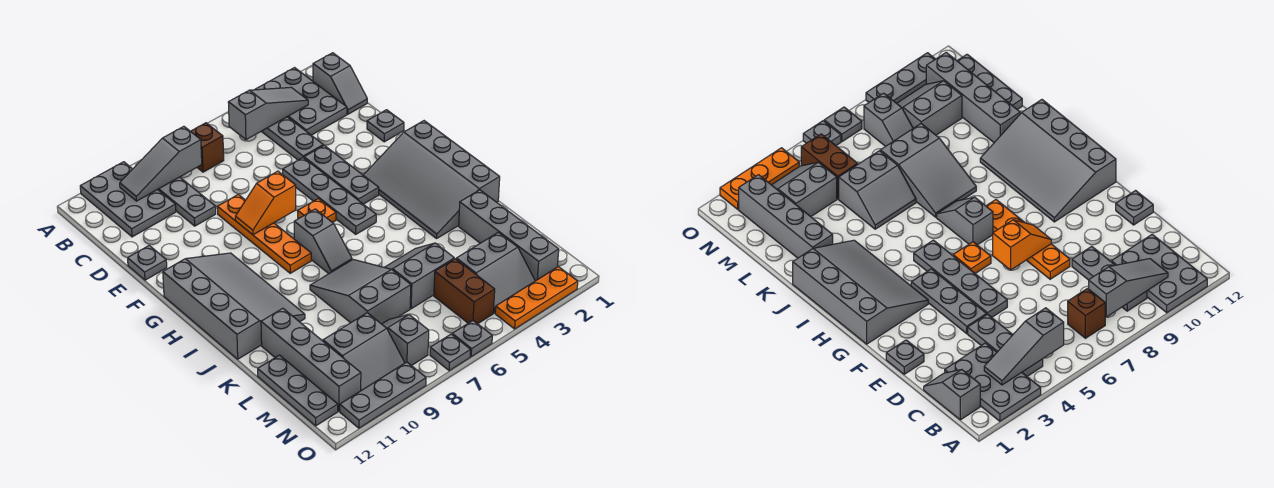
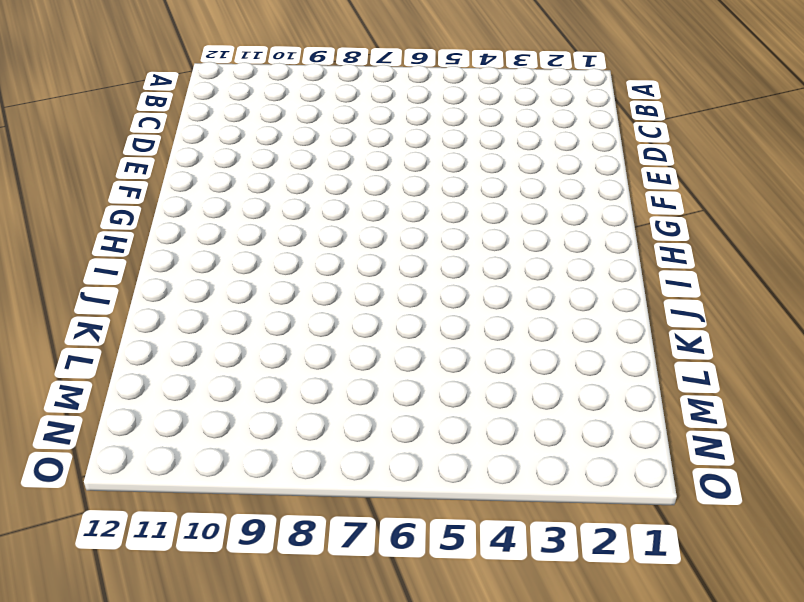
none -> grey plate A2:C3 level 1
none -> grey plate A10:C11 level 1
none -> grey slope B1:C1 level 1 top B
none -> grey plate B4:D4 level 1

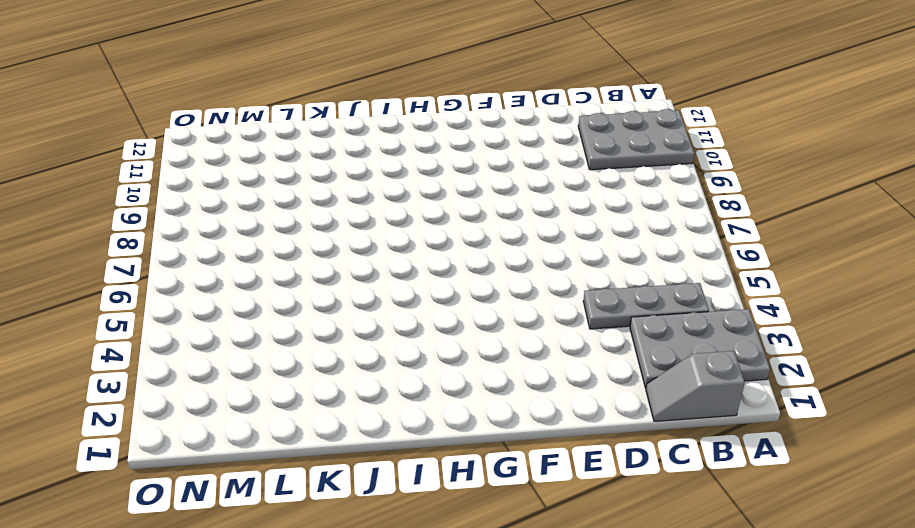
none -> brown brick B7 level 1
none -> grey plate B9:D9 level 1
none -> grey plate E1 level 1
none -> grey plate E4:G4 level 1

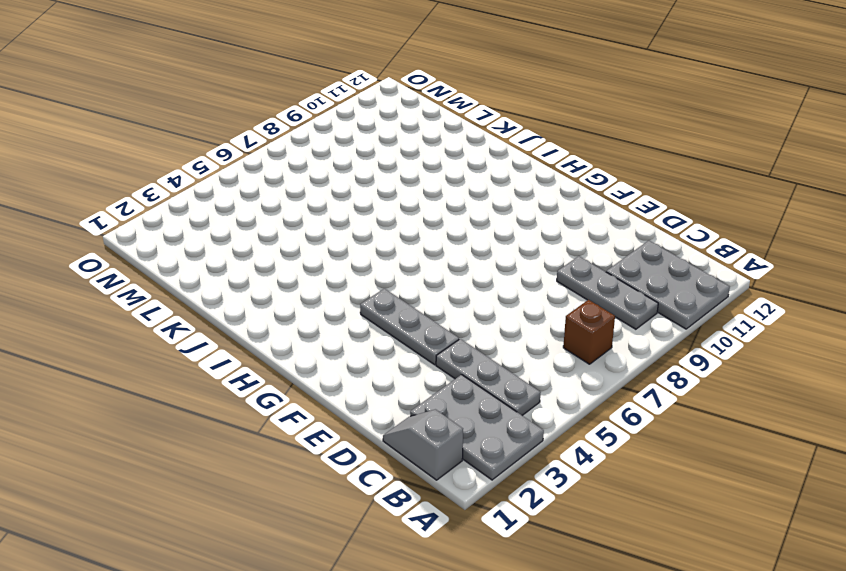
none -> grey plate E1 level 1
none -> grey plate E5:H5 level 1
none -> orange plate E8:H8 level 1
none -> grey plate E12 level 1

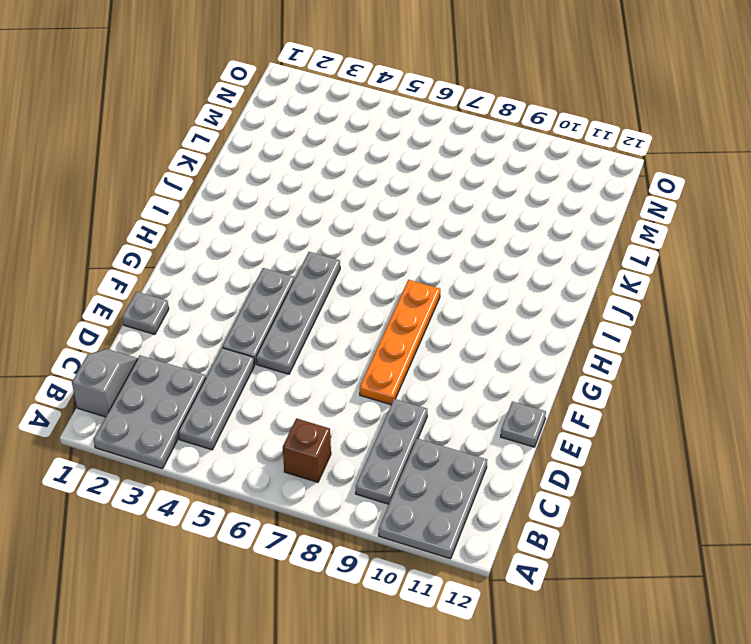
none -> grey slope G1:J3 level 1 top 1
none -> orange plate G6 level 1
none -> grey slope G10:J12 level 1 top 12
none -> grey slope H7:I7 level 1 top H

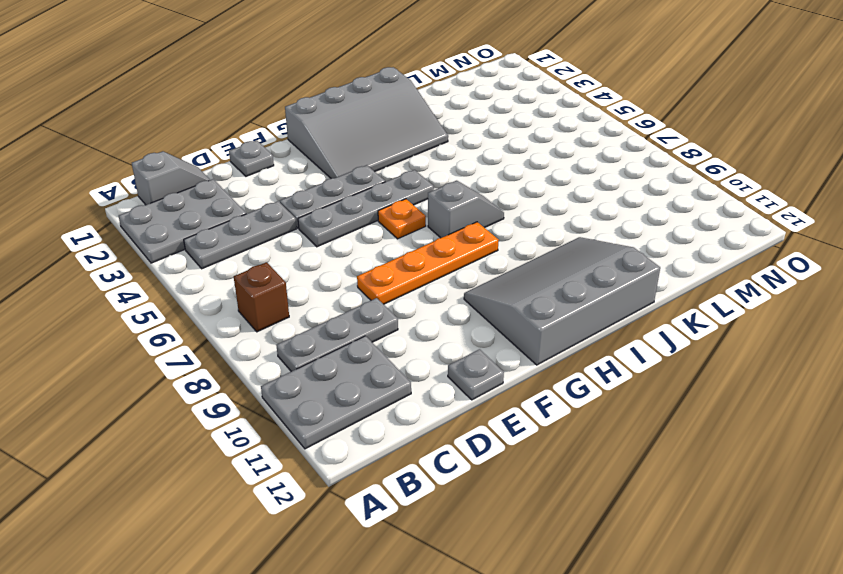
none -> grey slope J7:L8 level 1 top L
none -> grey brick K2:N2 level 1
none -> grey slope K5:L6 level 1 top L
none -> grey brick K11:N11 level 1

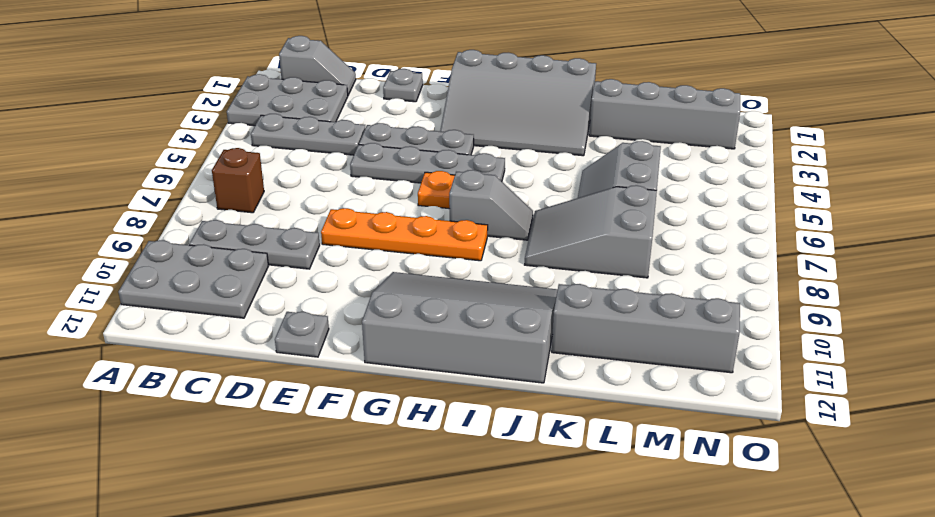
none -> grey plate L12:N12 level 1
none -> grey slope M3:N4 level 1 top M
none -> brown brick M5:N5 level 1
none -> grey slope M8:N8 level 1 top N

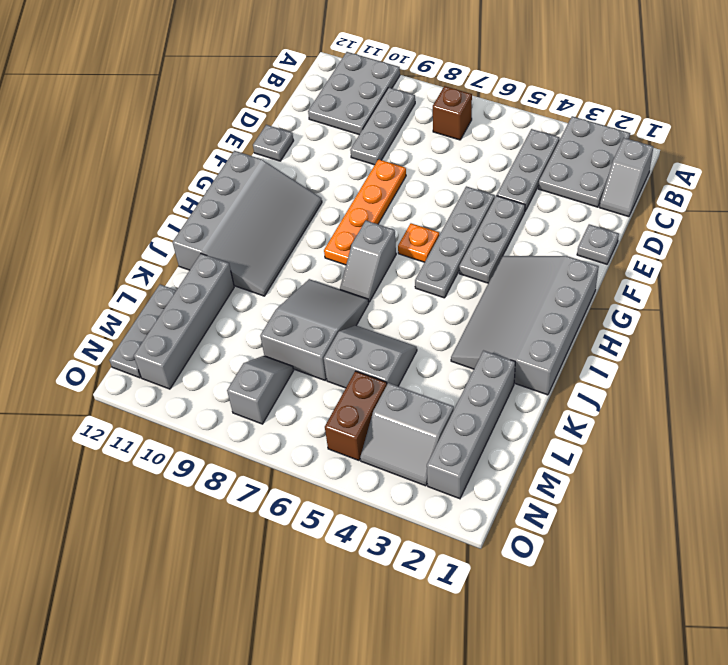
none -> grey slope M9:N10 level 1 top M
none -> orange plate O2:O4 level 1
none -> grey plate O6 level 1
none -> grey plate O7 level 1

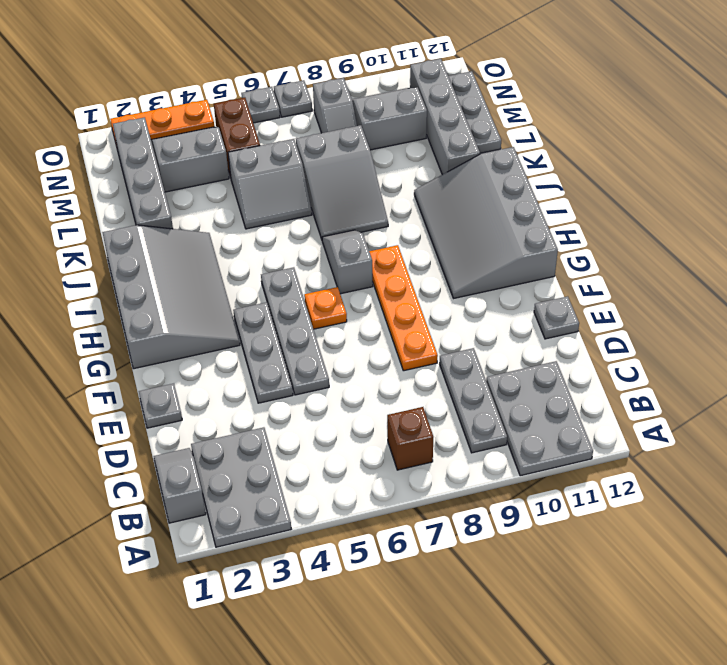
none -> grey plate B4:D4 level 1
none -> grey plate O9:O11 level 1
none -> grey slope B3:B5 level 2 top 5
none -> grey slope B8:B10 level 2 top 8

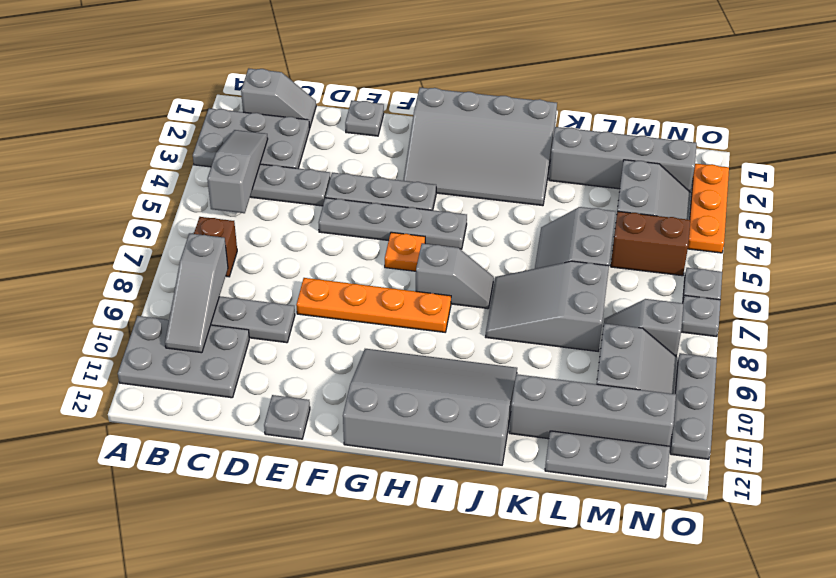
none -> orange slope F7:F8 level 2 top 7

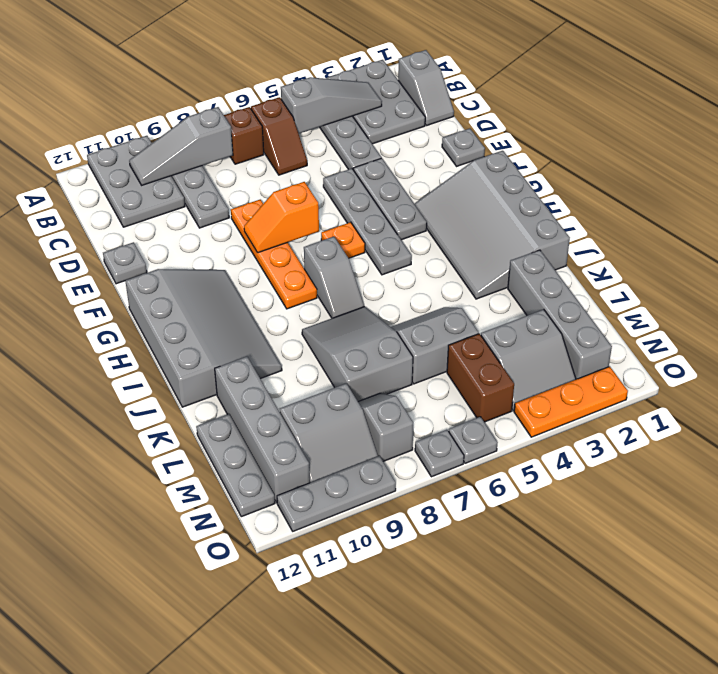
brown slope B6:C6 level 1 top B -> none

